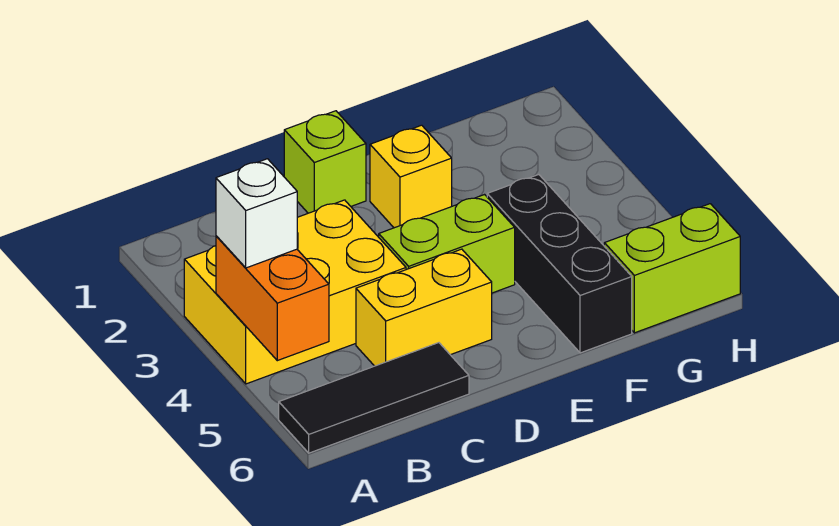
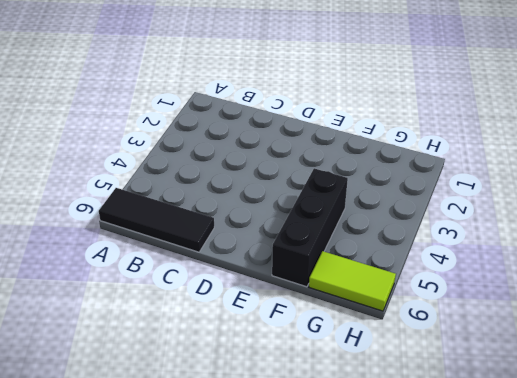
lime tile G6:H6 level 1 -> lime brick G6:H6 level 1
none -> yellow brick A3:C4 level 1
none -> yellow brick C5:D5 level 1

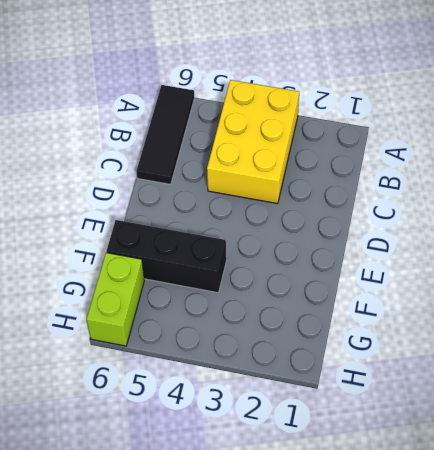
none -> yellow brick C5:D5 level 1
none -> lime brick D1 level 1

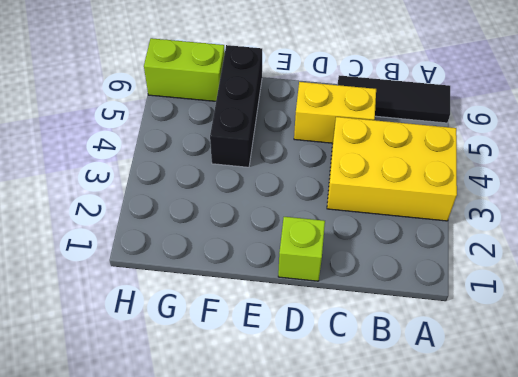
none -> lime brick D4:E4 level 1
none -> yellow brick E2 level 1

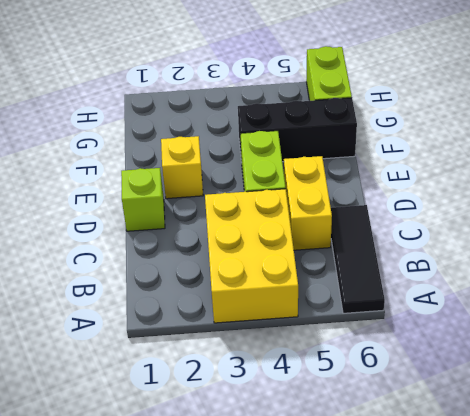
none -> orange brick A4:A5 level 2
none -> white brick A4 level 3

